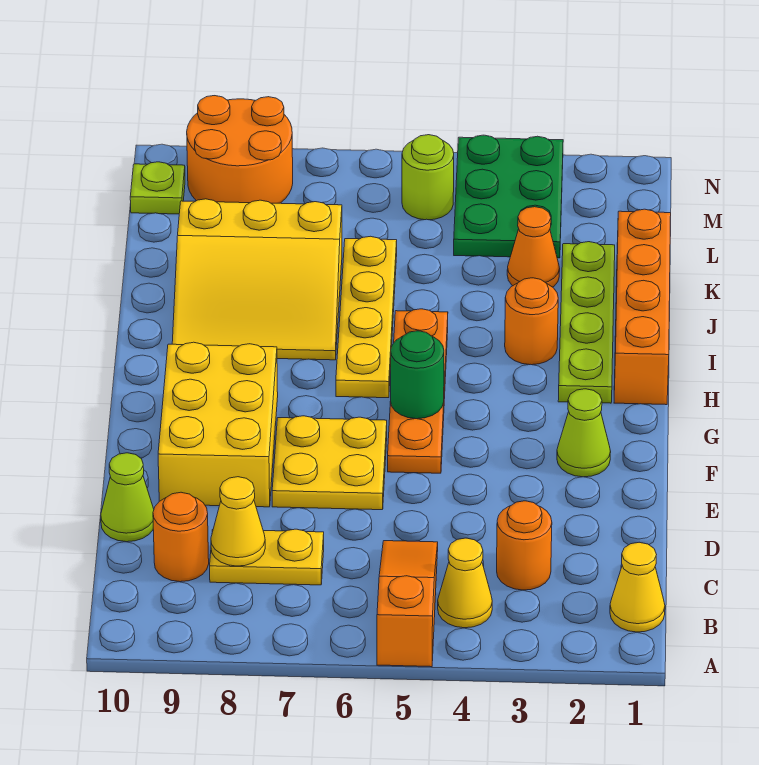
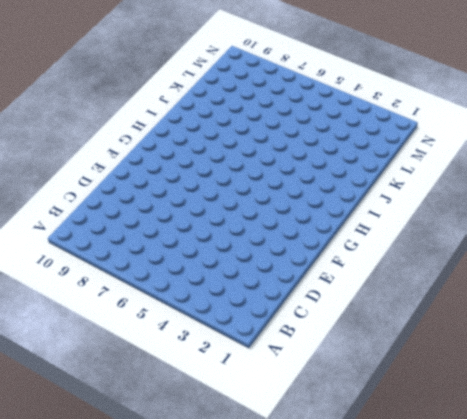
none -> orange slope A5:C5 level 1 top A
none -> yellow cone B1 level 1
none -> yellow cone B4 level 1

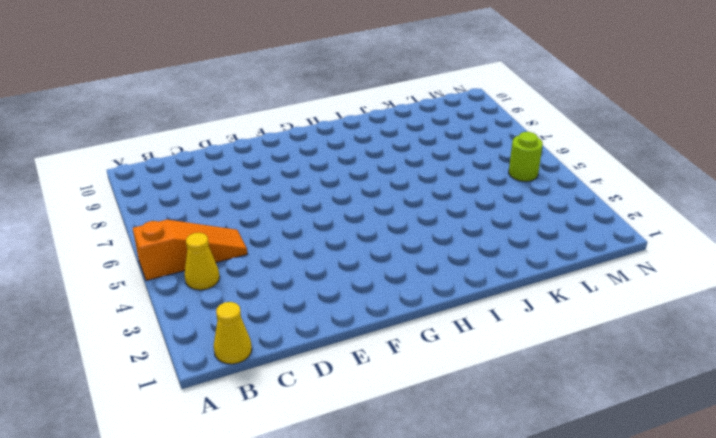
none -> orange round brick C3 level 1
none -> yellow plate C7:C8 level 1
none -> orange round brick C9 level 1

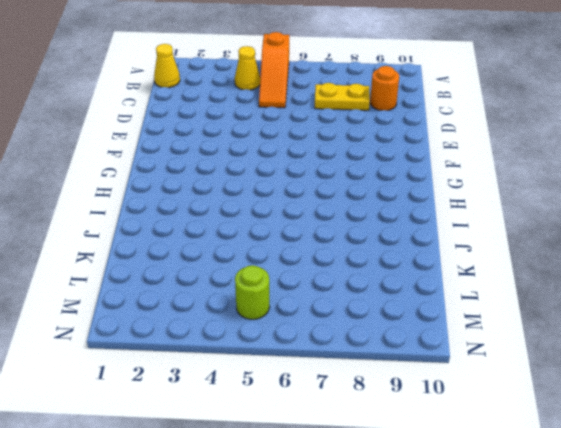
none -> orange round brick C3 level 1
none -> lime cone D10 level 1
none -> yellow plate E6:F7 level 1

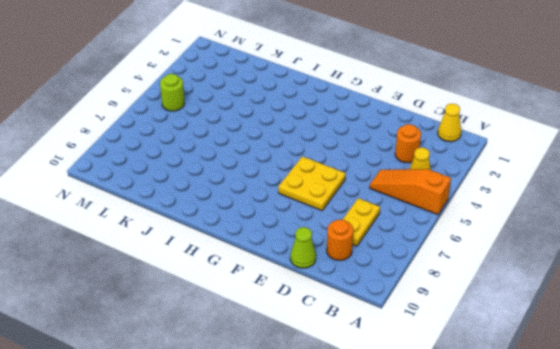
none -> yellow brick E8:G9 level 1
none -> lime cone F2 level 1
none -> orange plate F5:I5 level 1

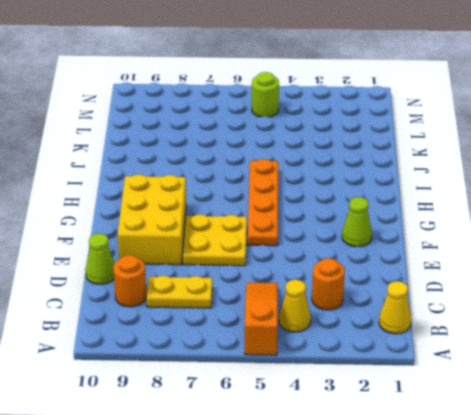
none -> orange brick H1:K1 level 1
none -> lime plate H2:K2 level 1
none -> yellow plate H6:K6 level 1

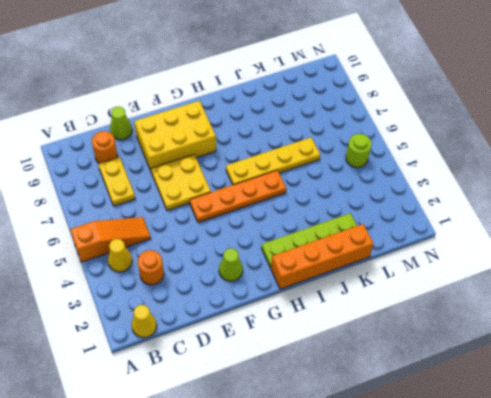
none -> orange round brick I3 level 1
none -> yellow slope I7:K9 level 1 top K
none -> orange cone K3 level 1

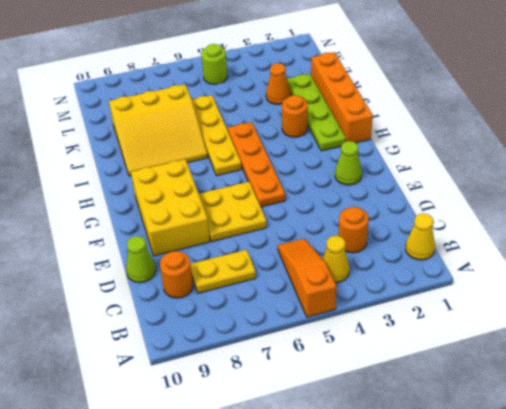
none -> green plate L3:N4 level 1
none -> orange round brick M8:N9 level 1
none -> lime plate M10 level 1

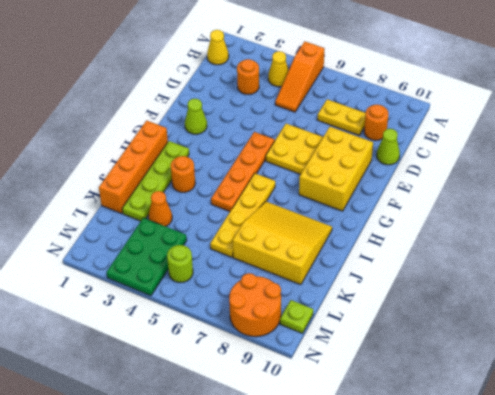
none -> yellow cone C8 level 2
none -> green round brick G5 level 2

